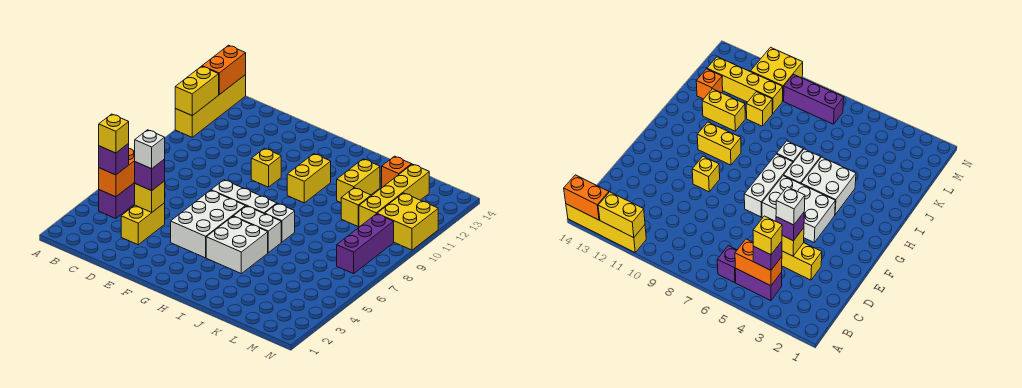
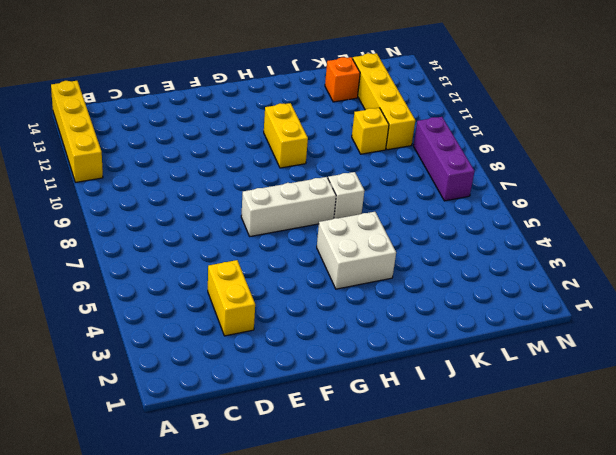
none -> purple brick B4:B5 level 1
none -> purple brick B6 level 1
none -> white brick F4:G6 level 1

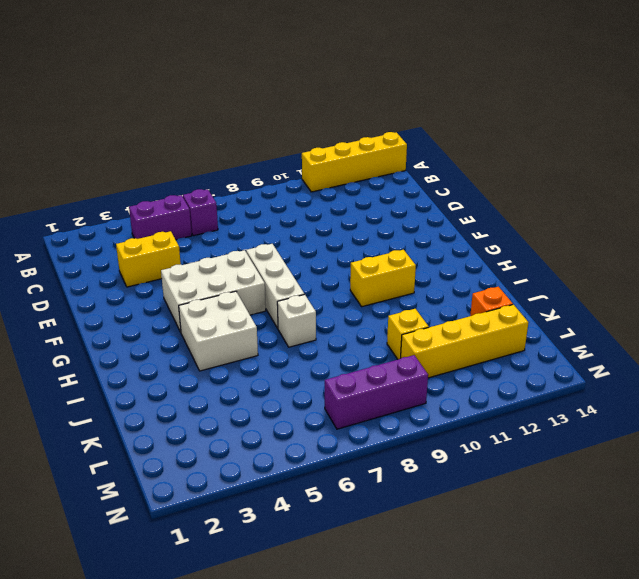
none -> yellow brick F10 level 1
none -> white brick H6:I6 level 1
none -> yellow brick J11:J12 level 1

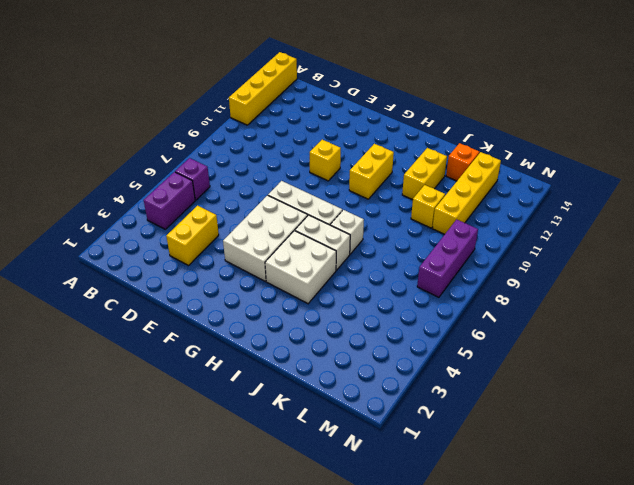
none -> yellow brick M10:N11 level 1
none -> yellow brick A11:A12 level 2
none -> orange brick A13:A14 level 2

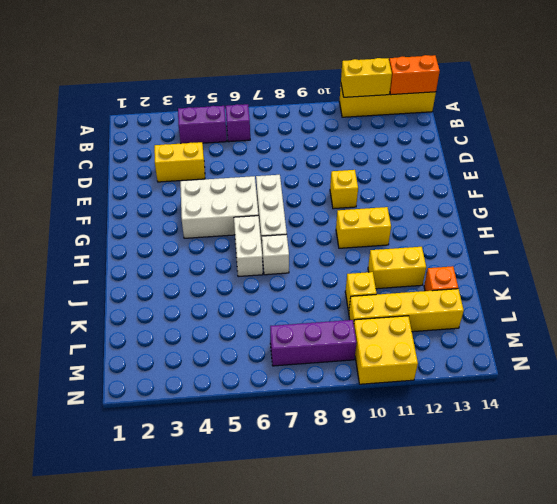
none -> white brick H4:I5 level 1
none -> orange brick B4:B5 level 2
none -> yellow brick D4 level 2

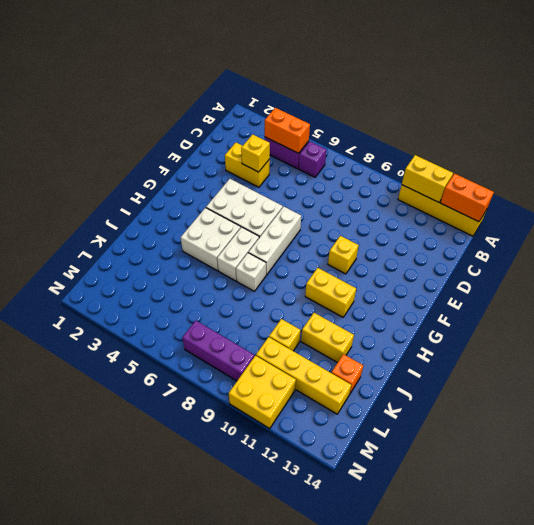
none -> purple brick B4 level 3
none -> purple brick D4 level 3
none -> yellow brick B4 level 4

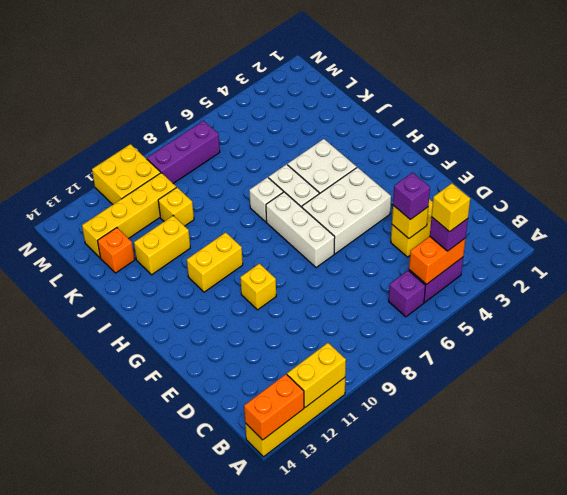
none -> white brick D4 level 4

